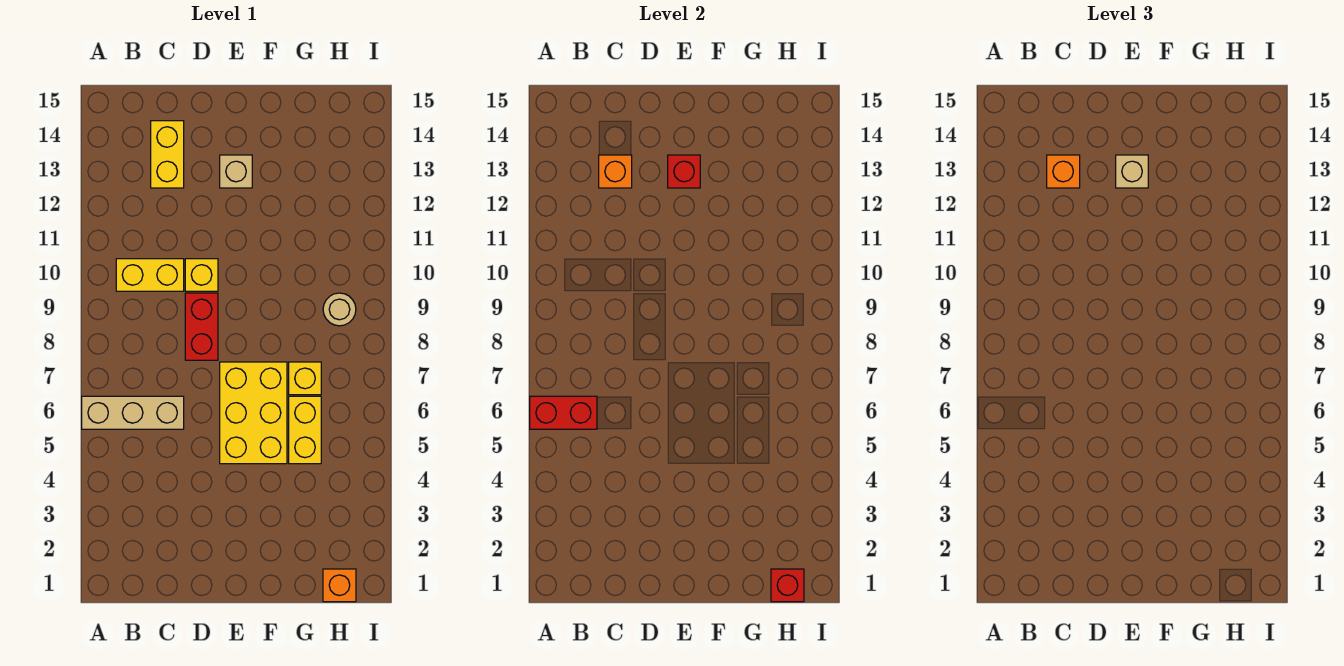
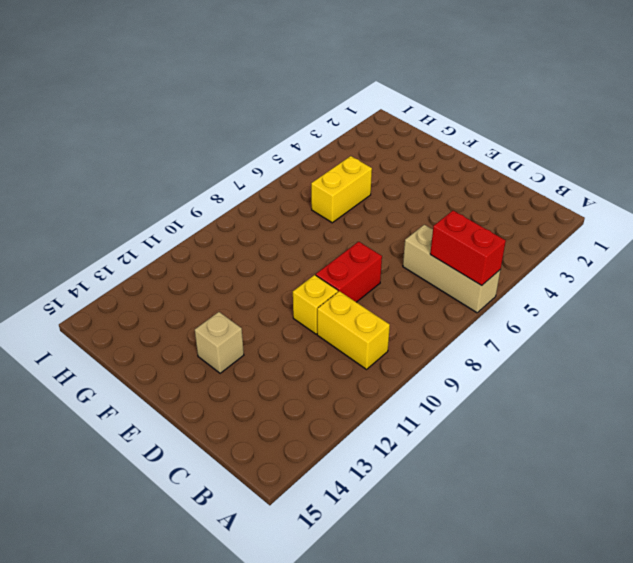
none -> yellow brick C13:C14 level 1
none -> yellow brick E5:F7 level 1
none -> yellow brick G7 level 1

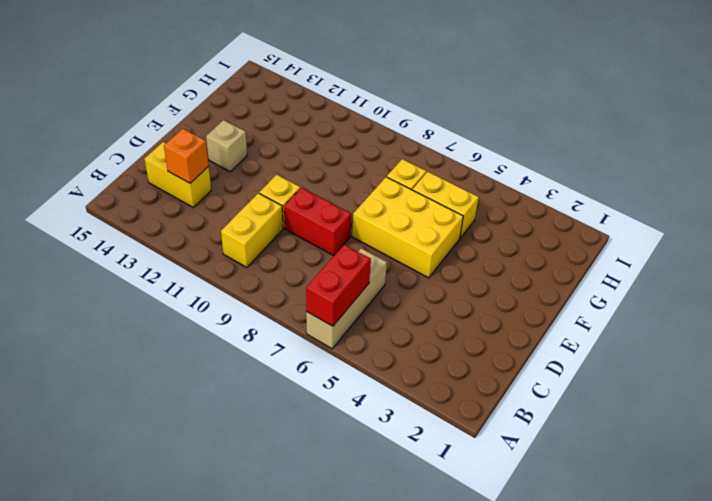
none -> orange brick H1 level 1
none -> tan round brick H9 level 1
none -> red brick E13 level 2

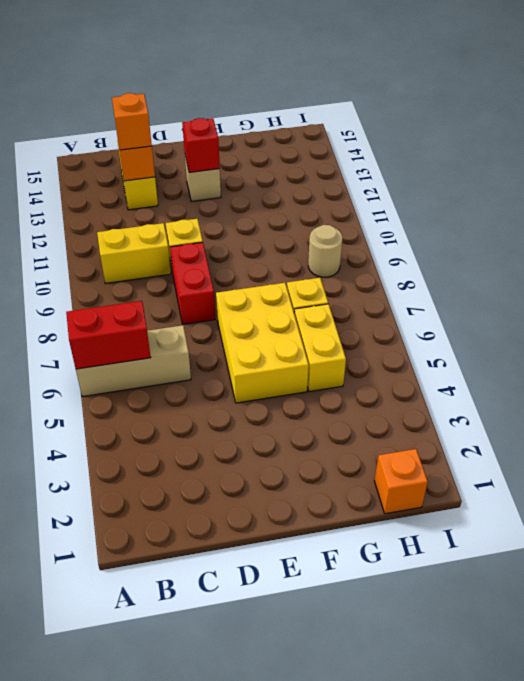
none -> red brick H1 level 2
none -> tan brick E13 level 3

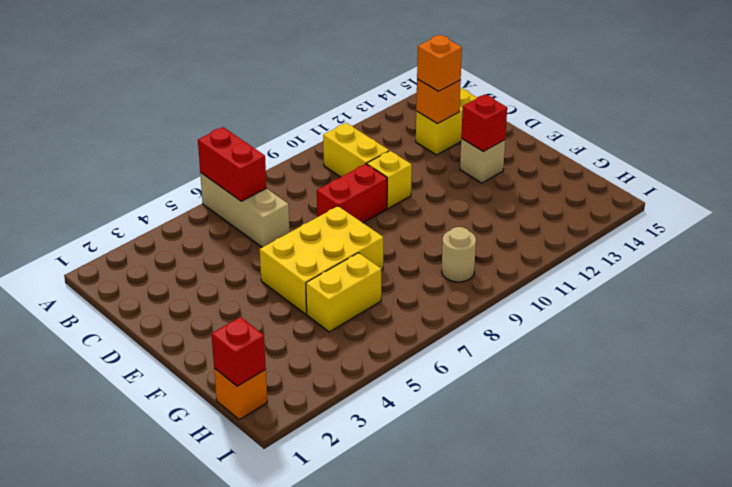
none -> yellow brick G7 level 1
none -> tan brick E13 level 3

